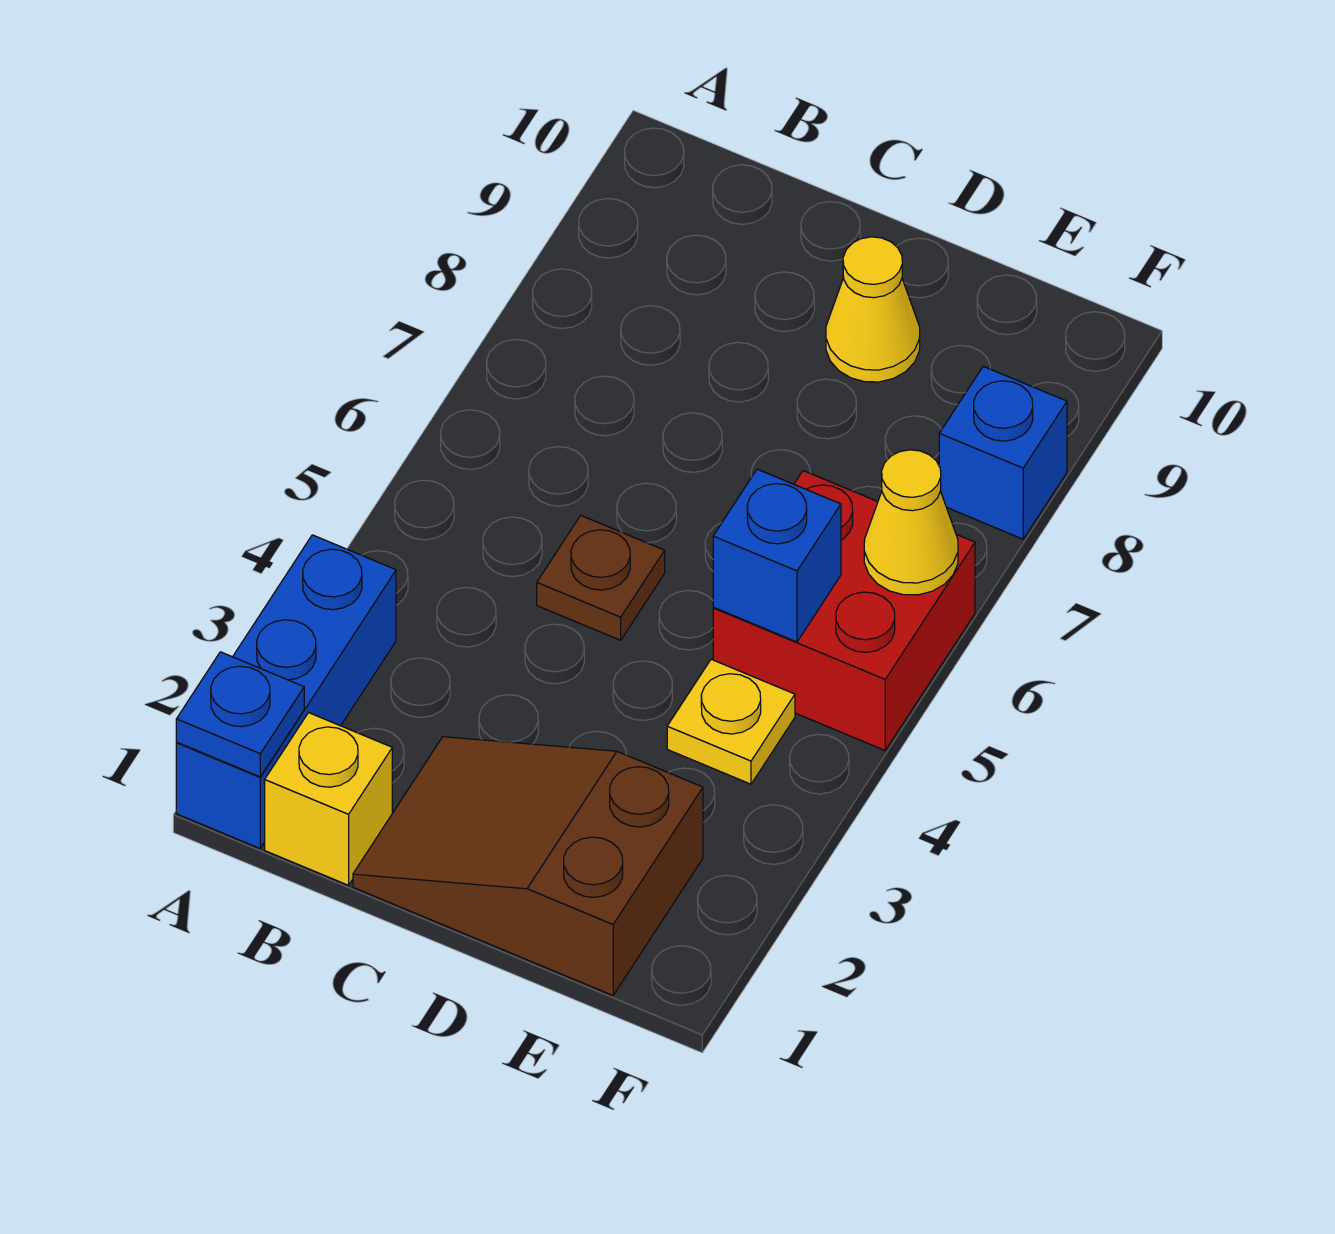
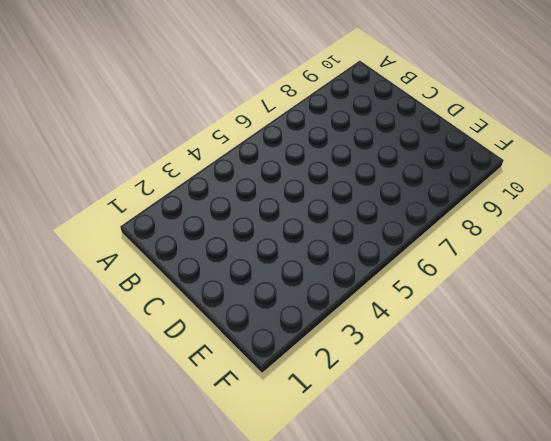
none -> blue brick A1:A3 level 1
none -> yellow brick B1 level 1

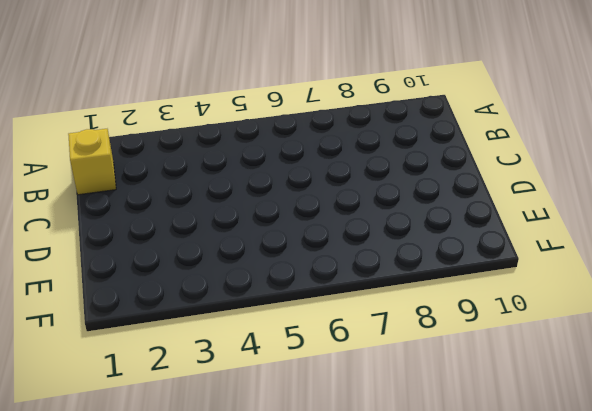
none -> blue brick A1:A3 level 1
none -> brown slope C1:E2 level 1 top E

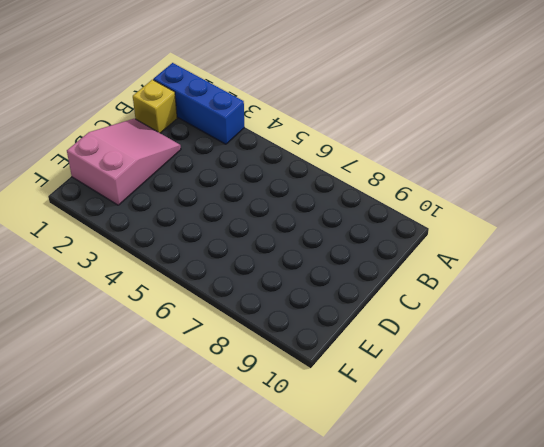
pink slope C1:E2 level 1 top E -> brown slope C1:E2 level 1 top E
none -> brown plate C5 level 1
none -> yellow cone D9 level 1

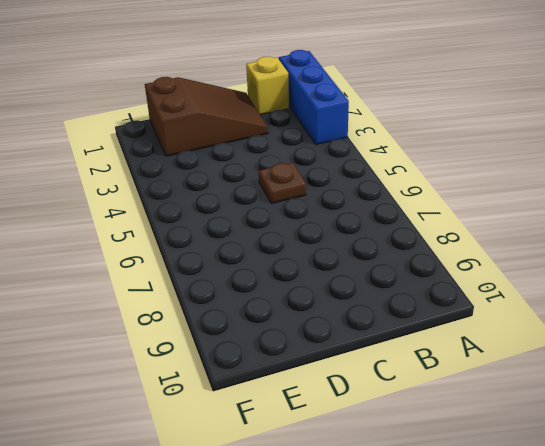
none -> yellow cone D9 level 1
none -> yellow plate E4 level 1

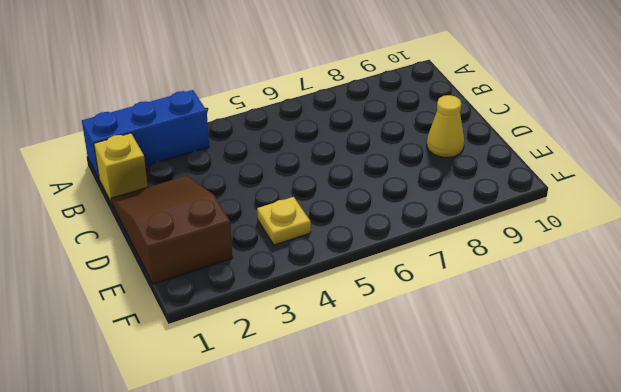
none -> brown plate C5 level 1
none -> red brick E5:F6 level 1

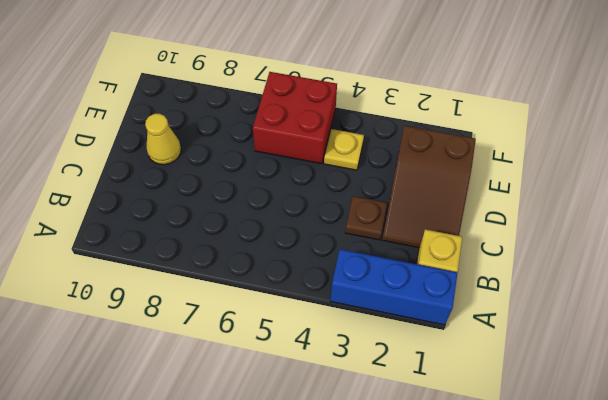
brown plate C3 level 1 -> brown plate C5 level 1
none -> blue brick F8 level 1
none -> blue plate A1 level 2

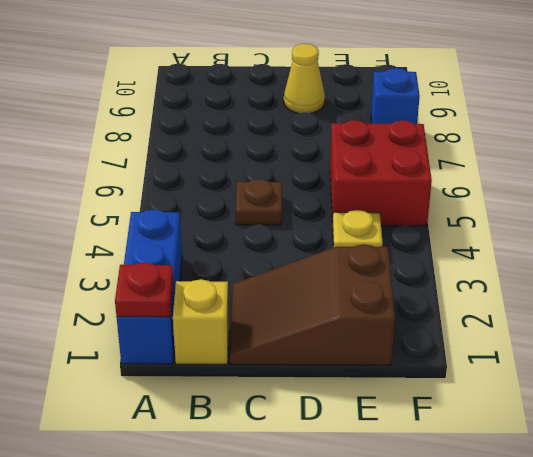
red plate A1 level 2 -> blue plate A1 level 2
none -> blue brick E5 level 2
none -> yellow cone F6 level 2

